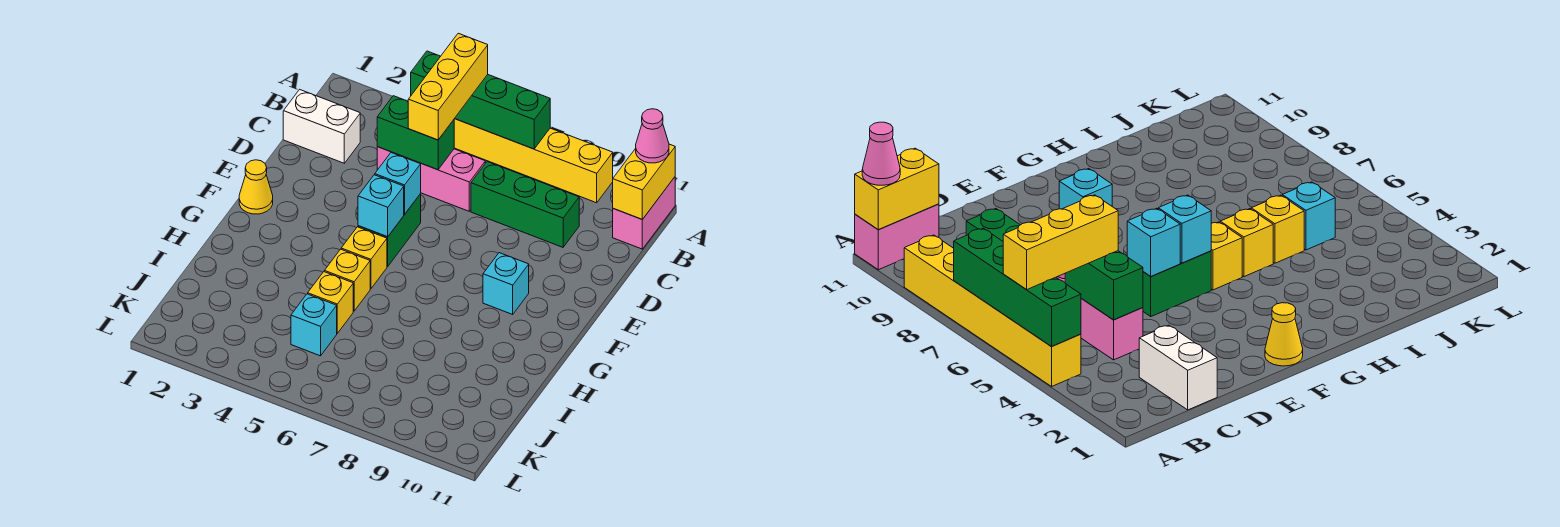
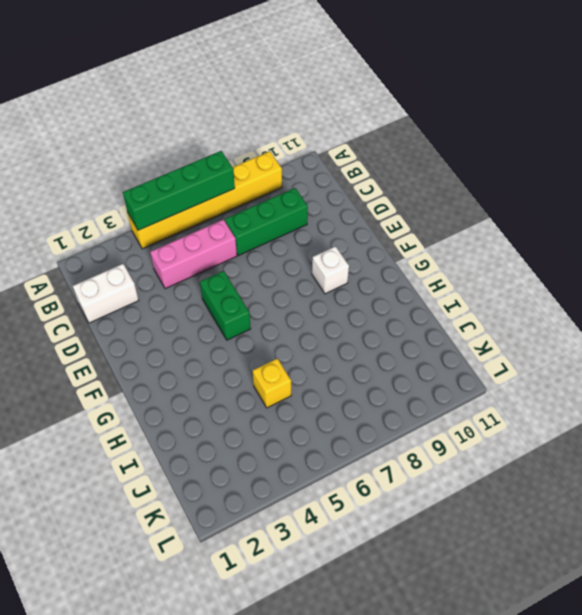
white brick F9 level 1 -> cyan brick F9 level 1
none -> pink brick A11:B11 level 1
none -> yellow cone F1 level 1
none -> yellow brick G5 level 1

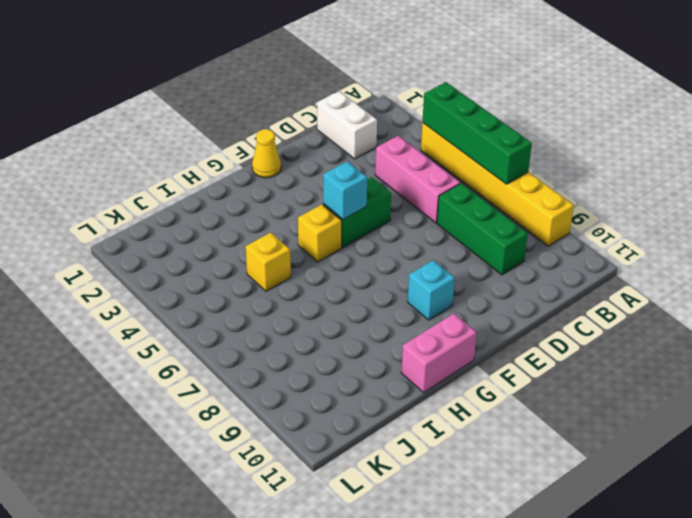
pink brick G11:H11 level 1 -> pink brick A11:B11 level 1
none -> yellow brick H5 level 1
none -> cyan brick J5 level 1
none -> yellow brick A11:B11 level 2

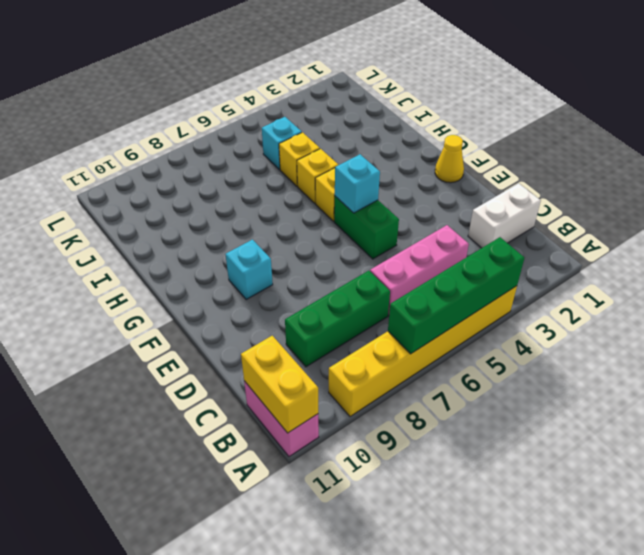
none -> green brick C4:C5 level 2
none -> cyan brick E5 level 2
none -> yellow brick A5:C5 level 3

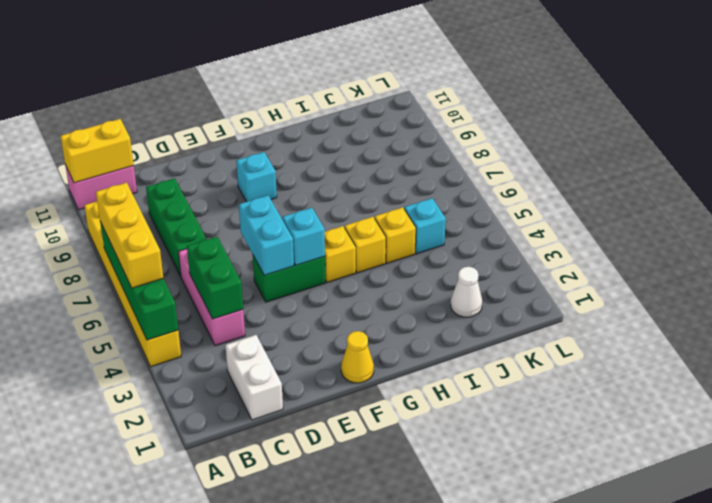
yellow brick A5:A7 level 3 -> yellow brick A5:C5 level 3
cyan brick E5:E6 level 2 -> cyan brick E5 level 2
white cone J2 level 1 -> none
none -> pink cone A11 level 3

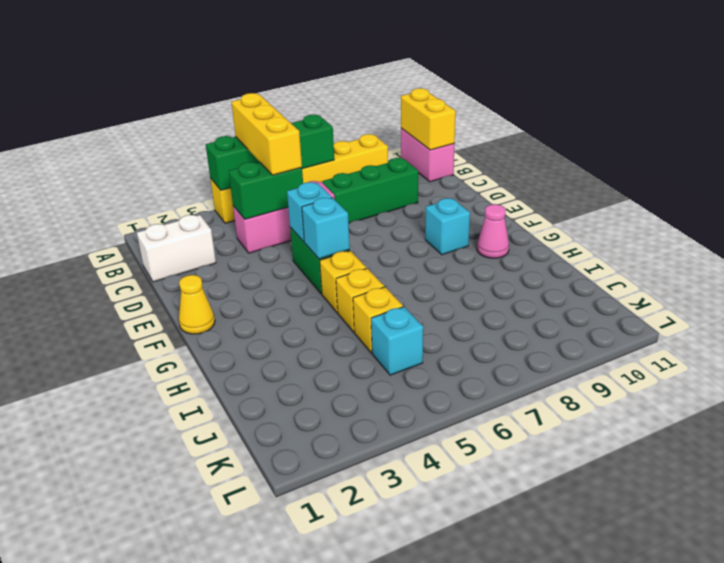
pink cone G10 level 1 -> pink cone A11 level 3

